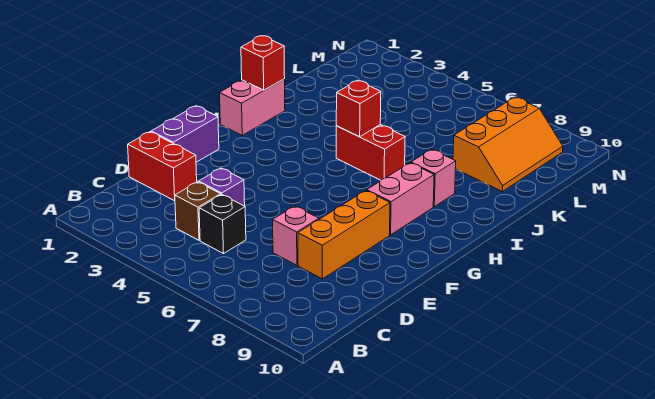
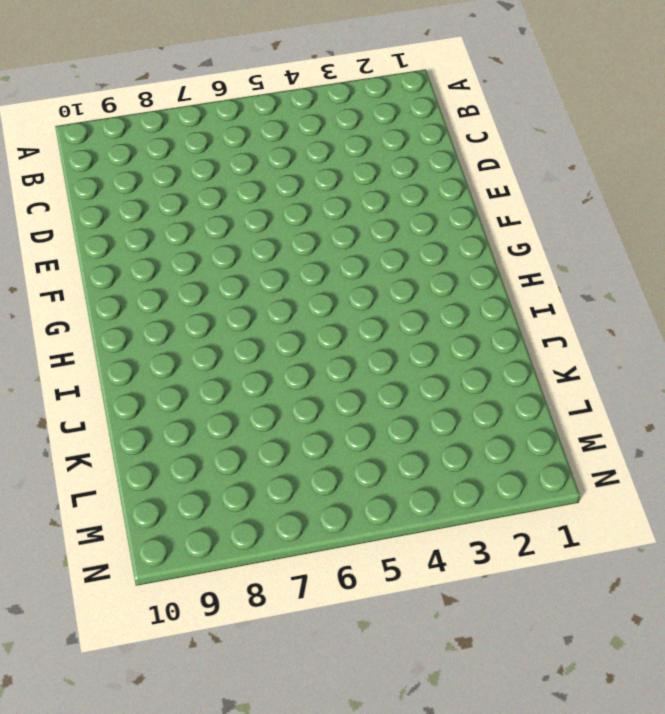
none -> brown brick C4 level 1
none -> black brick C5 level 1
none -> red brick D1:D2 level 1

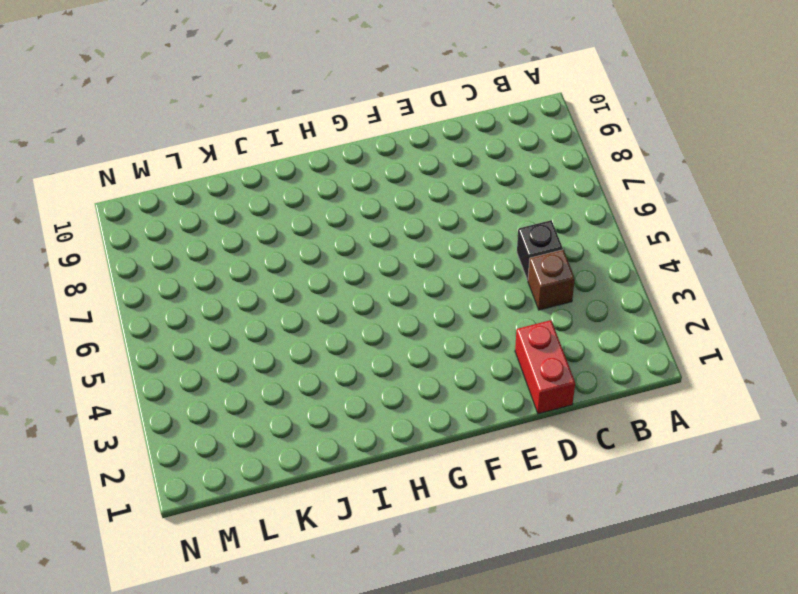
none -> purple brick D4 level 1
none -> pink brick D7 level 1
none -> orange brick D8:F8 level 1

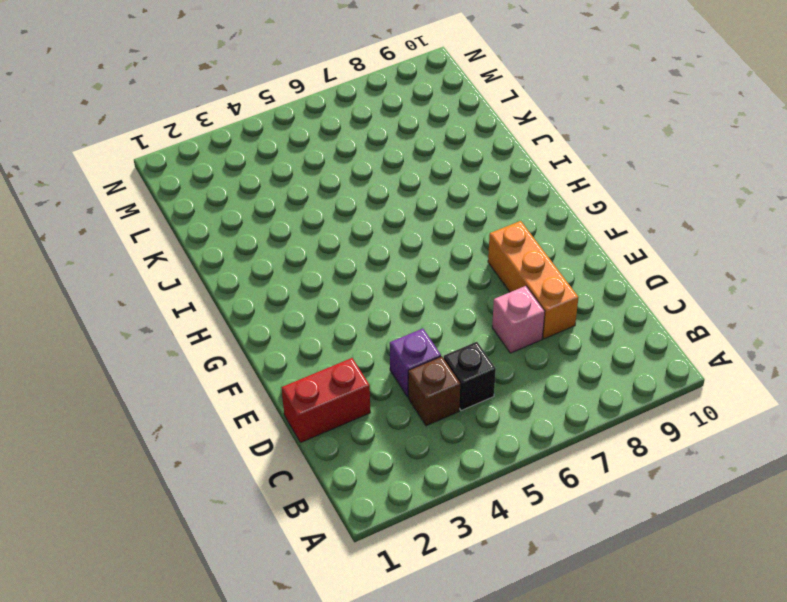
none -> purple brick E1:F1 level 1
none -> pink brick G8:H8 level 1
none -> pink brick H1:I1 level 1

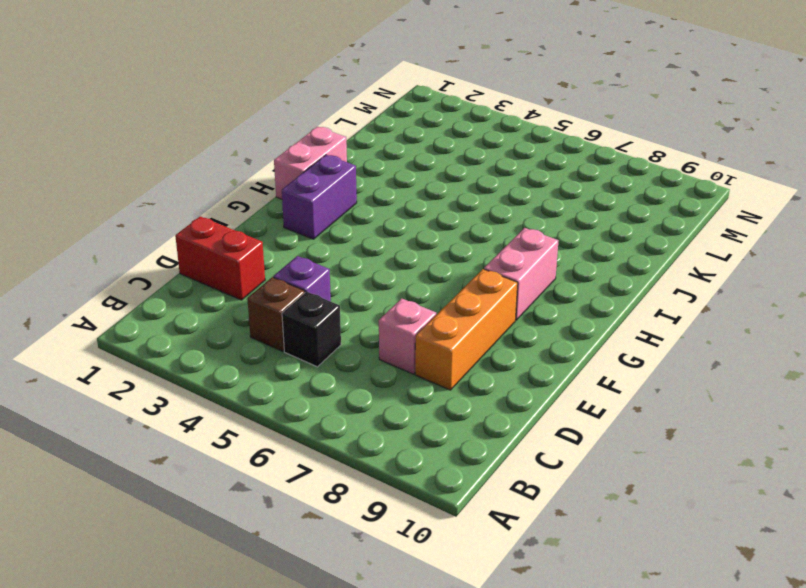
purple brick G2:H2 level 1 -> purple brick E1:F1 level 1
none -> red brick I5:I6 level 1
none -> pink brick I8 level 1
none -> orange slope K8:M9 level 1 top 8

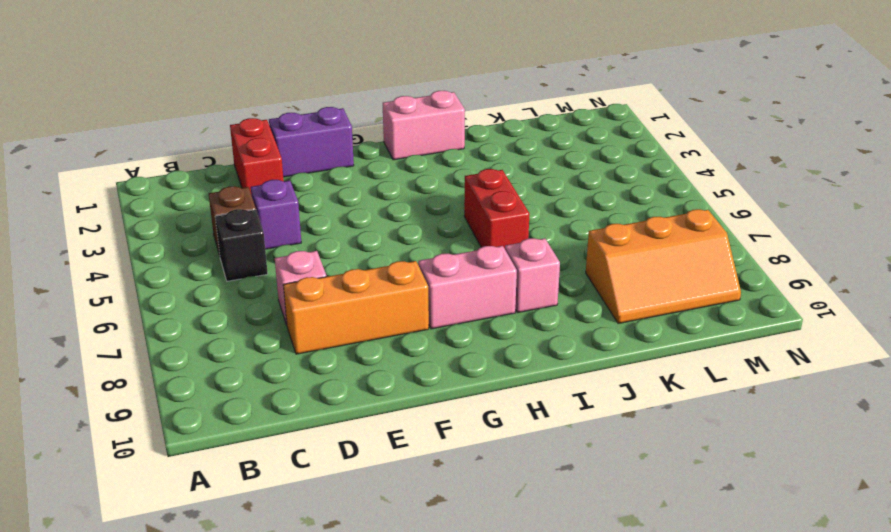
none -> red brick I1 level 2
none -> red brick I5 level 2

